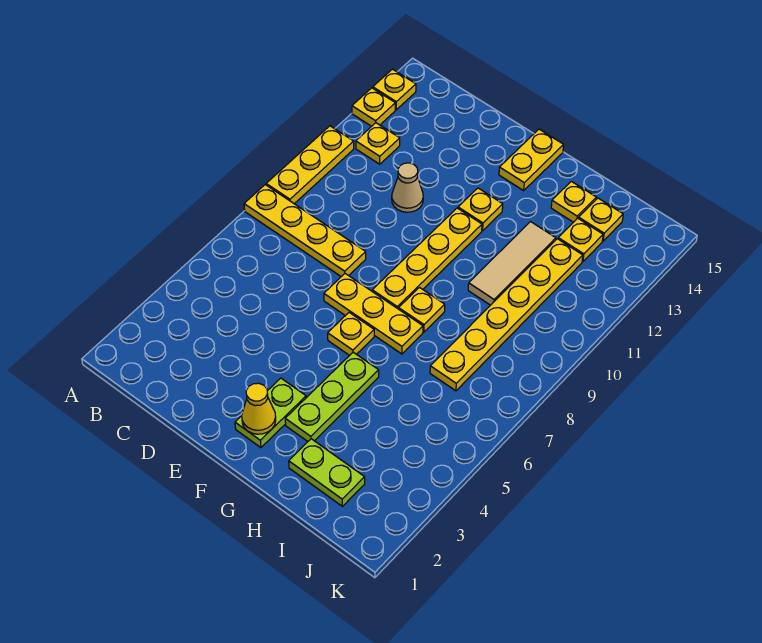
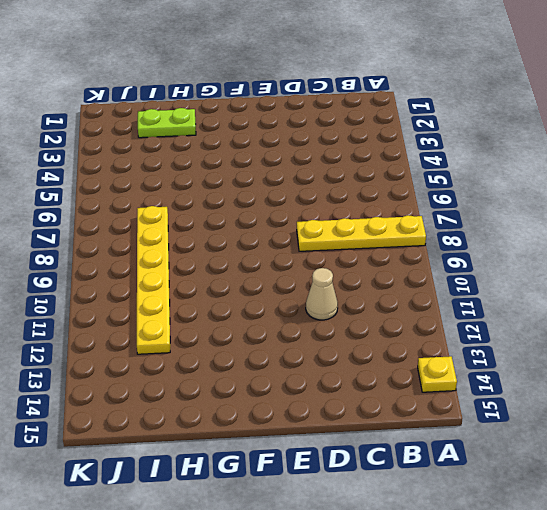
none -> yellow plate A9:A11 level 1
none -> yellow plate A13 level 1
none -> yellow plate B12 level 1

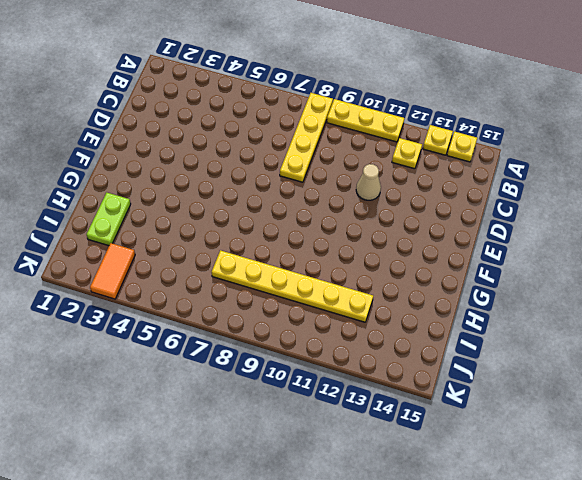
orange tile J3:K3 level 1 -> none
none -> yellow plate E7:G7 level 1
none -> lime plate F2:F3 level 1
none -> yellow plate F6 level 1

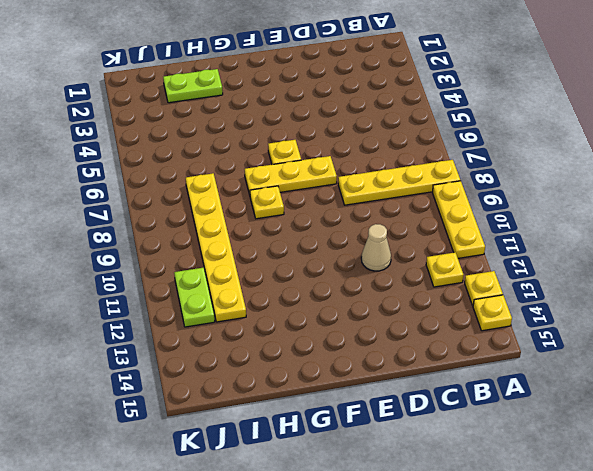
lime plate J11:J12 level 1 -> lime plate F2:F3 level 1
none -> yellow plate F8:F11 level 1
none -> yellow plate F12 level 1
none -> yellow plate F14:F15 level 1

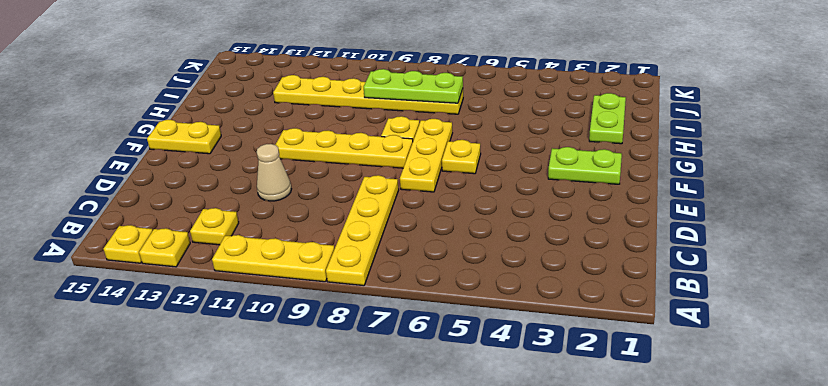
lime plate I7:I9 level 2 -> lime plate G3:G5 level 1
none -> yellow plate F12 level 1
none -> tan tile H10:H12 level 1
none -> yellow plate H14 level 1

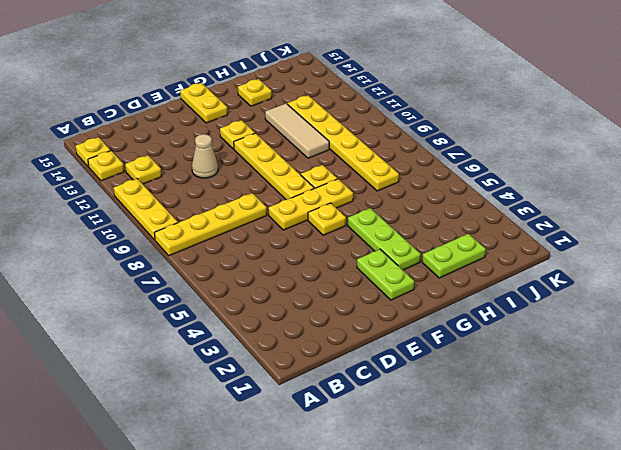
none -> yellow plate I13 level 1
none -> yellow plate I14 level 1
none -> yellow cone F2 level 2

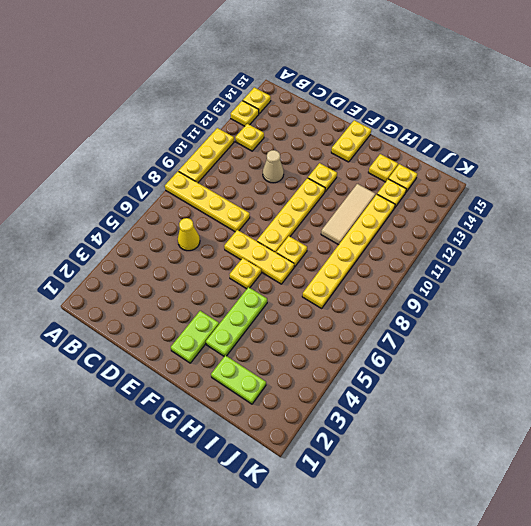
yellow cone C6 level 1 -> yellow cone F2 level 2

